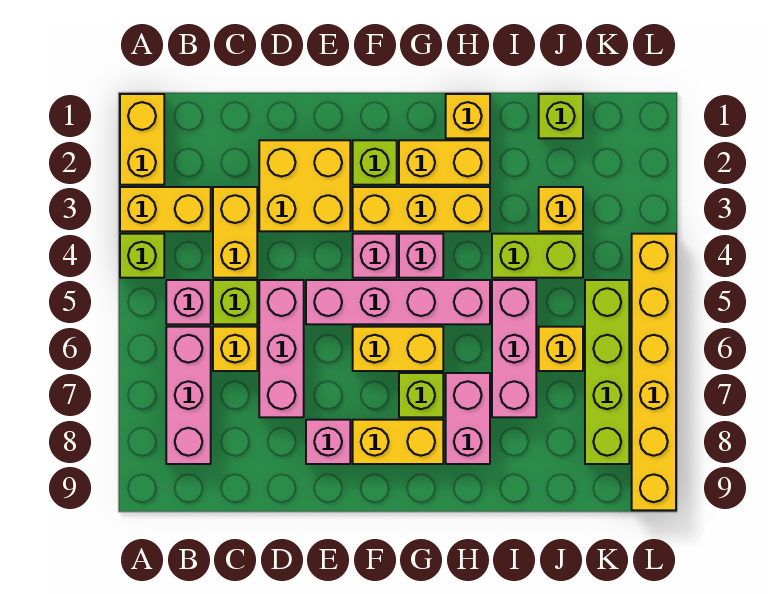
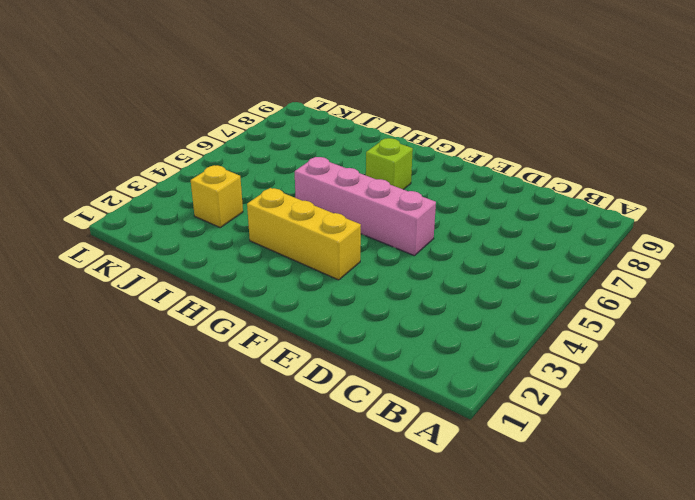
none -> yellow brick A1:A2 level 1
none -> yellow brick A3:B3 level 1
none -> lime brick A4 level 1

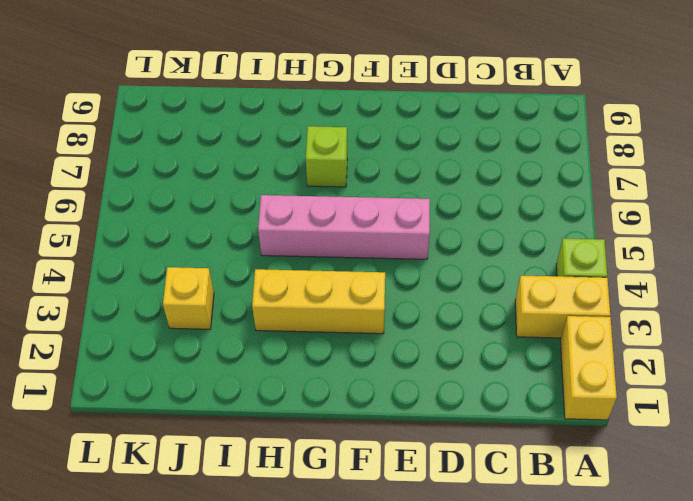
none -> pink brick B5 level 1
none -> pink brick B6:B8 level 1
none -> yellow brick C3:C4 level 1

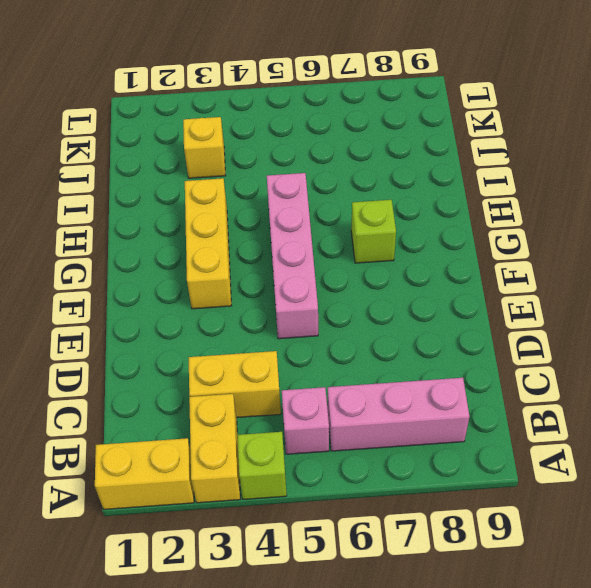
none -> lime brick C5 level 1
none -> yellow brick C6 level 1
none -> yellow brick D2:E3 level 1

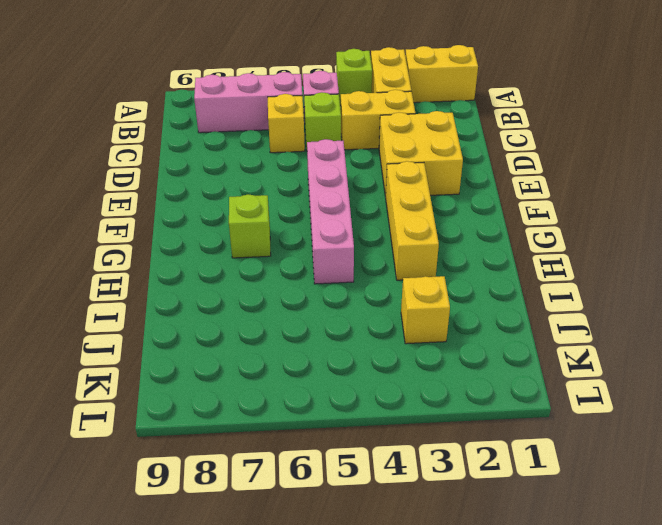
none -> pink brick D5:D7 level 1
none -> pink brick E8 level 1
none -> lime brick F2 level 1

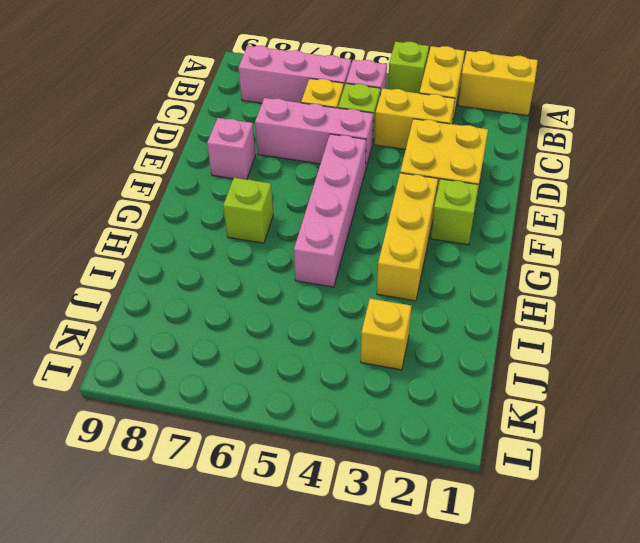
none -> pink brick F4 level 1
none -> yellow brick F6:G6 level 1
none -> yellow brick F8:G8 level 1

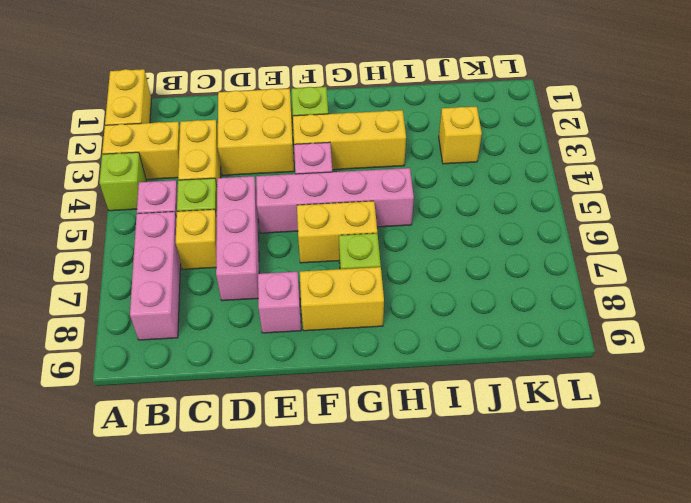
none -> yellow brick G2:H2 level 1
none -> pink brick G4 level 1
none -> yellow brick H1 level 1

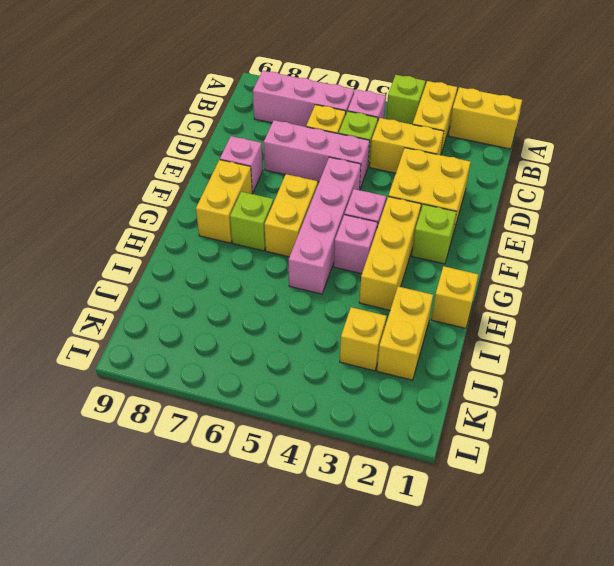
yellow brick I2:J2 level 1 -> yellow brick G2:H2 level 1
none -> pink brick H7:H8 level 1
none -> lime brick I4:J4 level 1
none -> pink brick I5:I7 level 1

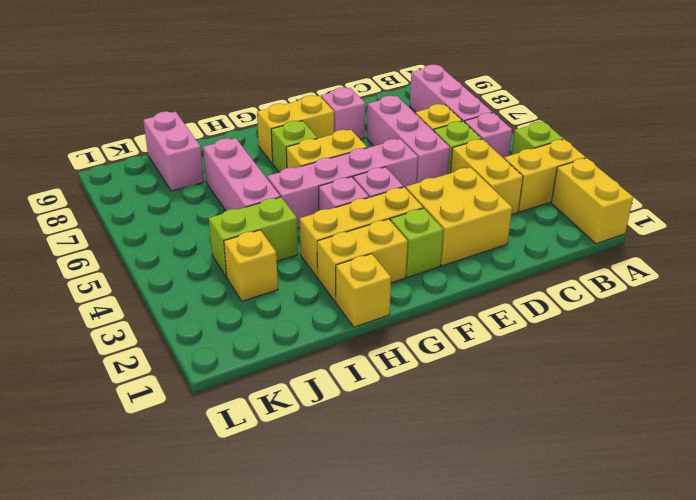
pink brick J8:J9 level 1 -> pink brick H7:H8 level 1
none -> lime brick J1 level 1
none -> yellow brick J6 level 1
none -> lime brick K5:K8 level 1

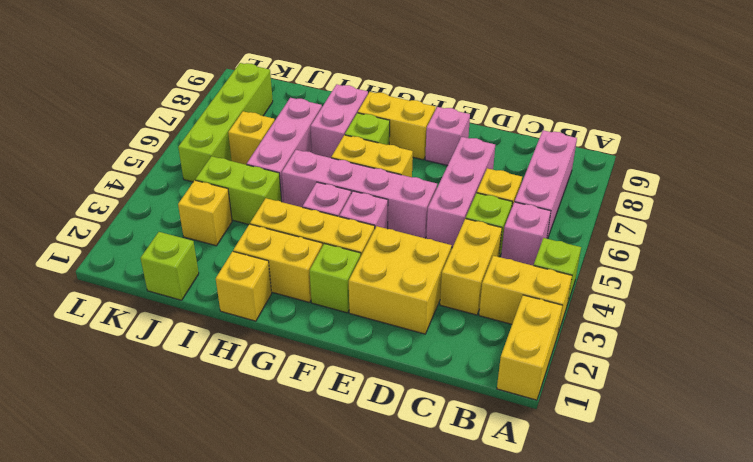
none -> yellow brick L4:L9 level 1

